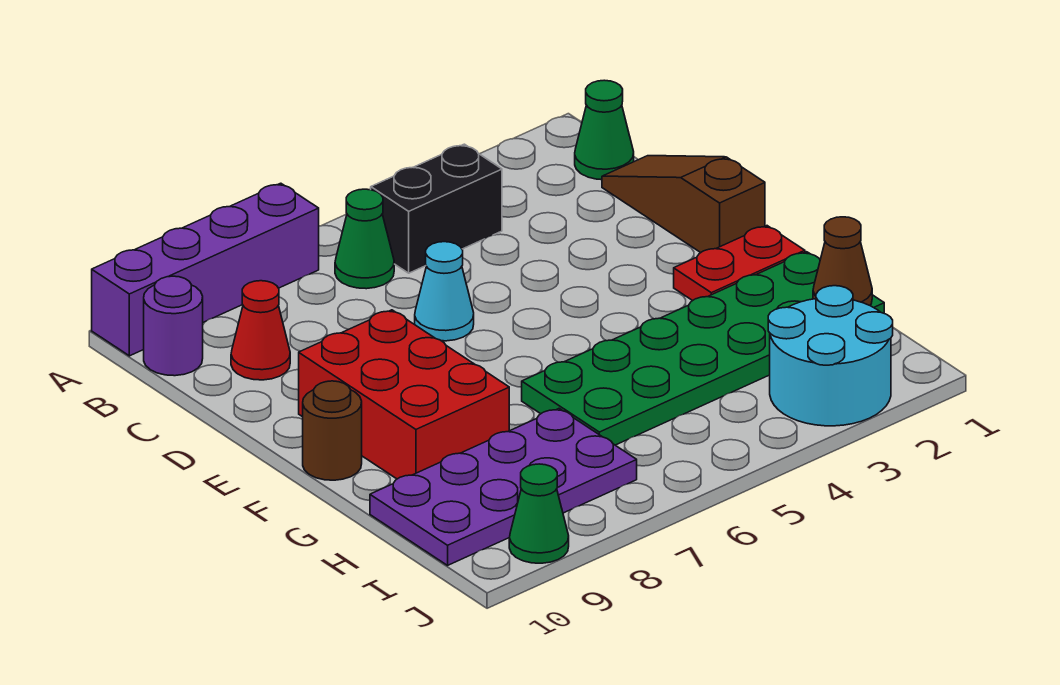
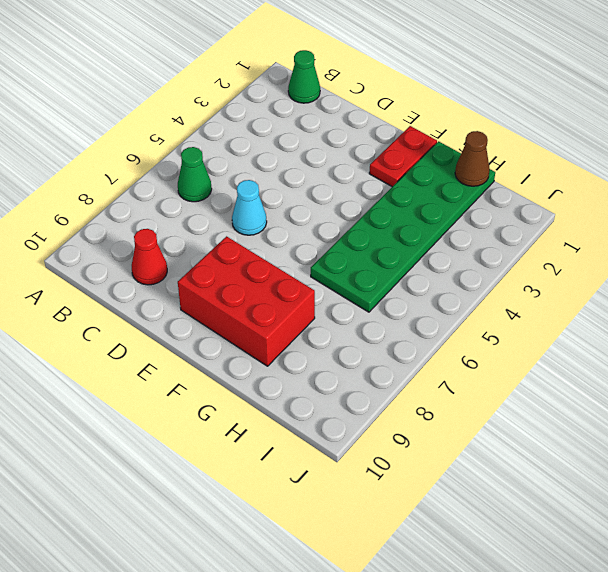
none -> purple brick A7:A10 level 1
none -> black brick B4:B5 level 1
none -> purple round brick B10 level 1

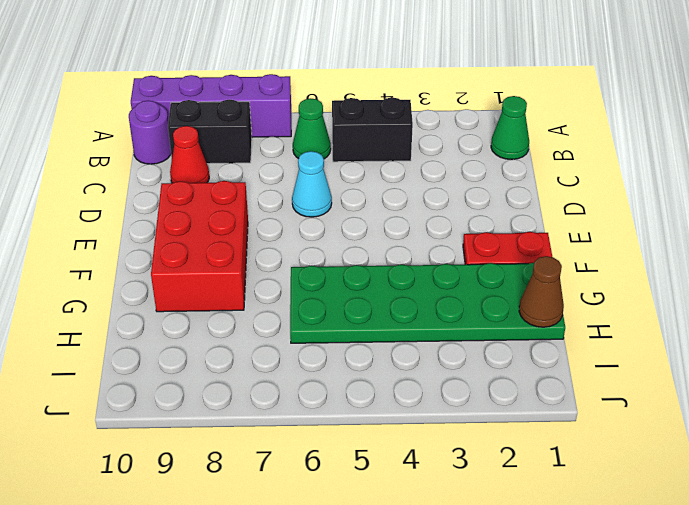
black brick B8:B9 level 1 -> none
none -> brown slope C1:E1 level 1 top E
none -> brown round brick F10 level 1
none -> purple plate H7:I10 level 1

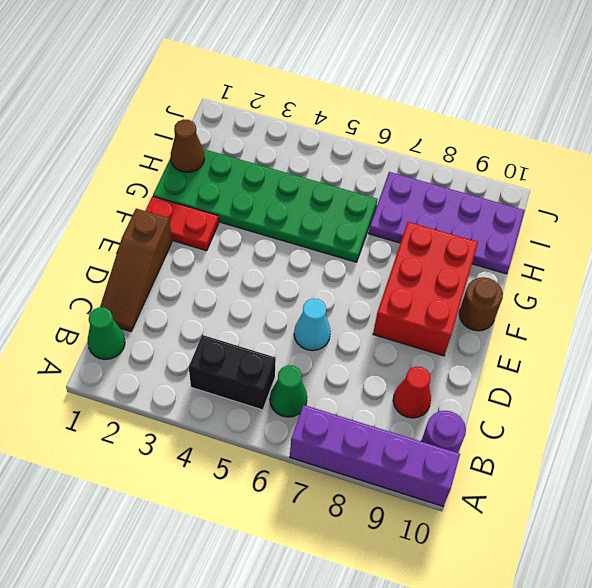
none -> cyan round brick I2:J3 level 1
none -> green cone J9 level 1

